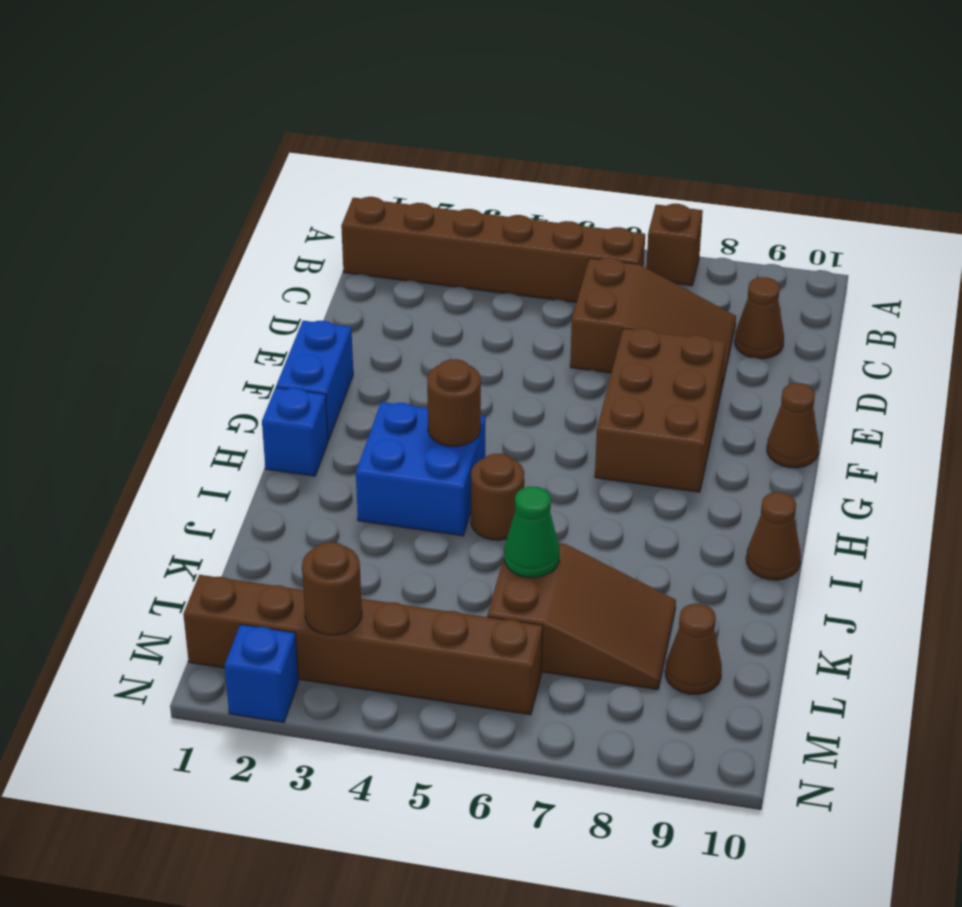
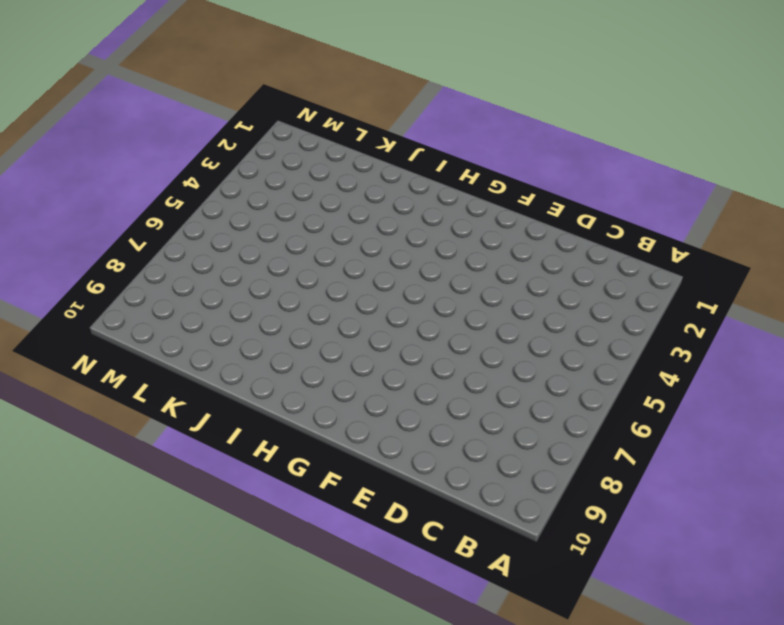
none -> brown brick A7 level 1
none -> brown brick B1:B6 level 1
none -> brown slope C6:D8 level 1 top 6

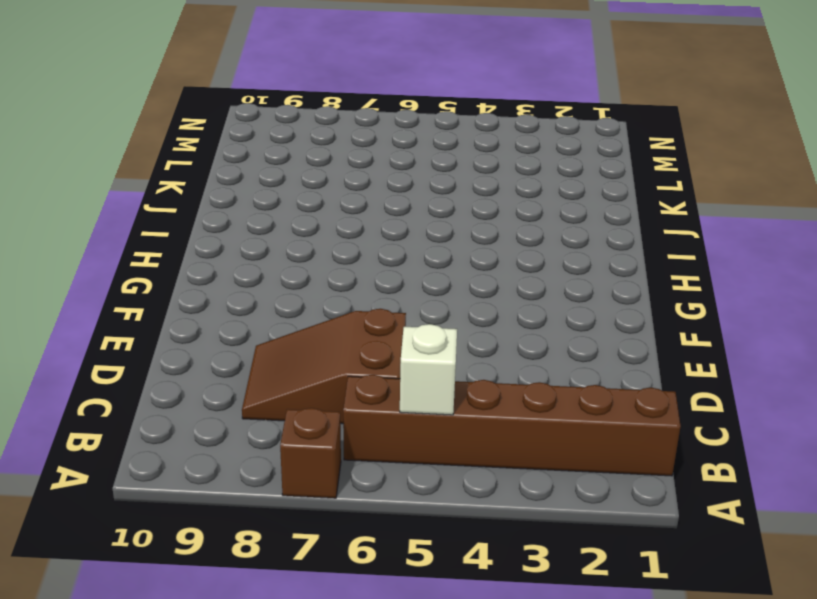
white brick B5 level 2 -> none
none -> brown cone C9 level 1
none -> brown brick E7:G8 level 1
none -> blue brick F1:G1 level 1

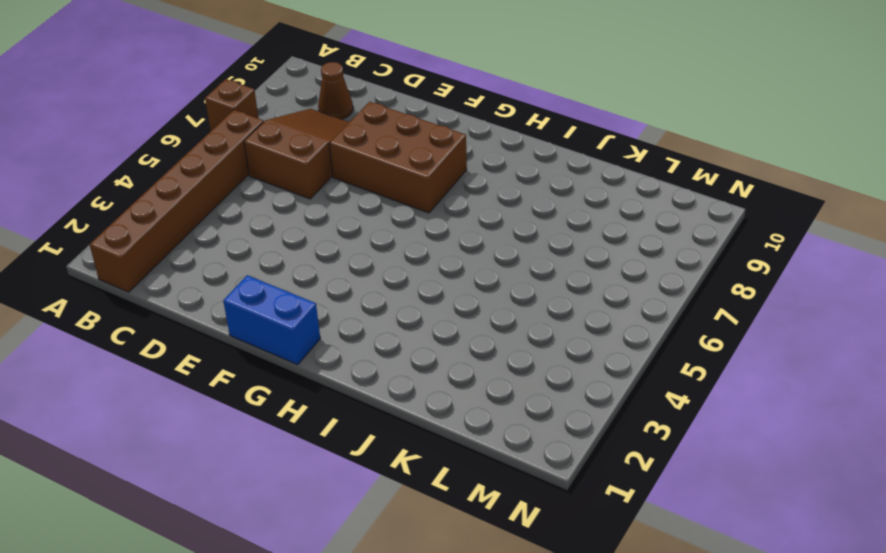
none -> brown cone F10 level 1
none -> blue brick H1 level 1
none -> blue brick H3:I4 level 1

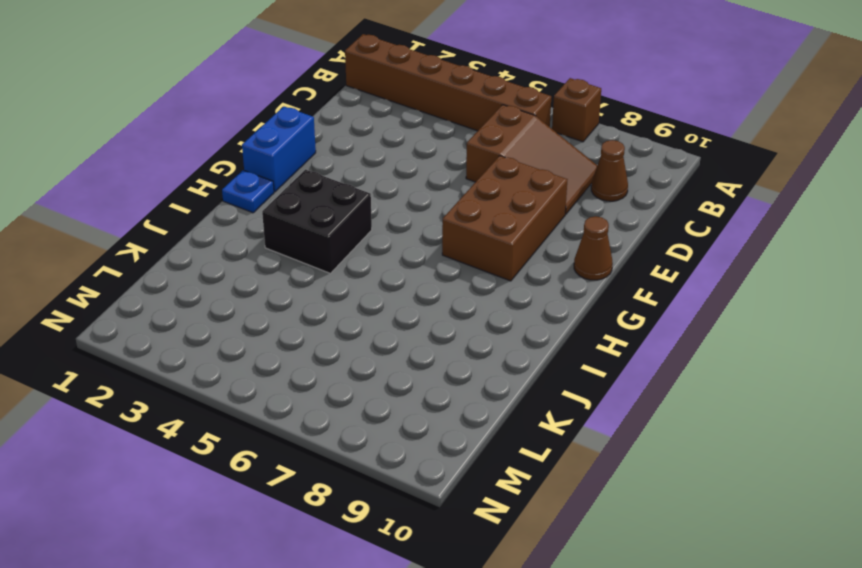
blue plate H1 level 1 -> blue brick H1 level 1
black brick H3:I4 level 1 -> blue brick H3:I4 level 1
none -> brown round brick I5 level 1
none -> brown cone I10 level 1
none -> brown slope K6:L8 level 1 top 6

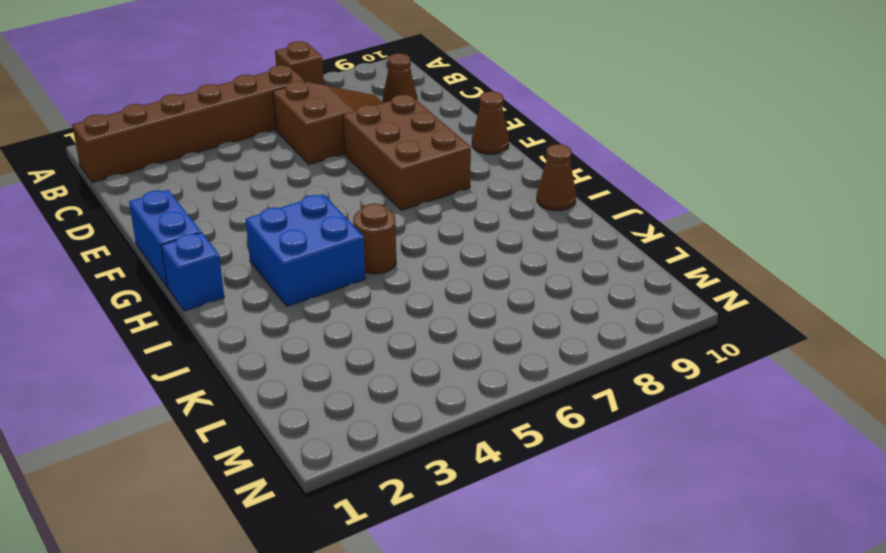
none -> brown slope K6:L8 level 1 top 6
none -> brown cone L9 level 1
none -> brown brick M1:M6 level 1

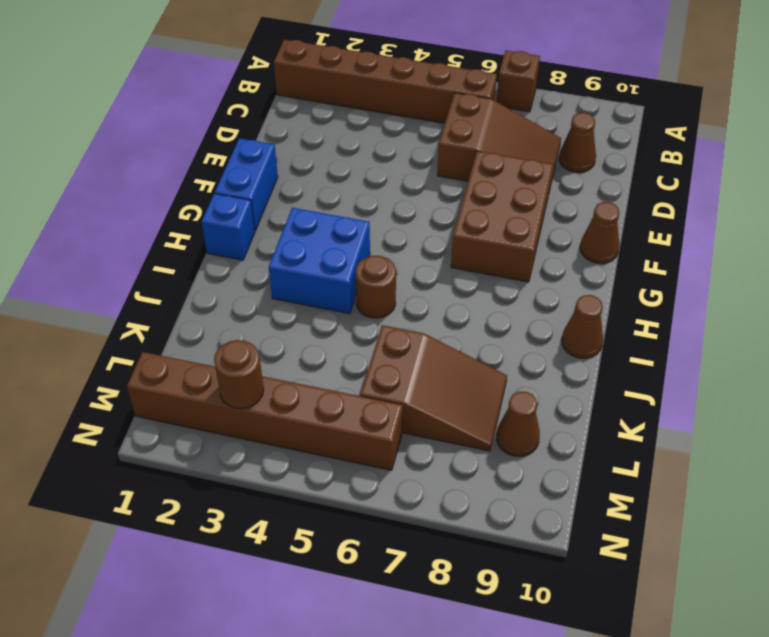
none -> blue brick N2 level 1
none -> brown round brick H4 level 2
none -> green cone K6 level 2

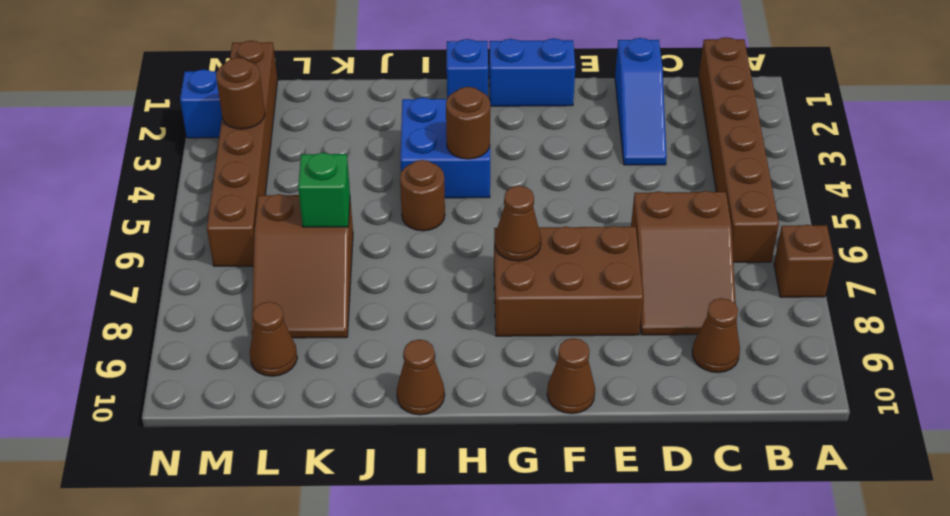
blue slope D1:D3 level 1 top 1 -> none
brown cone G7 level 2 -> none
green brick K6 level 2 -> green cone K6 level 2

